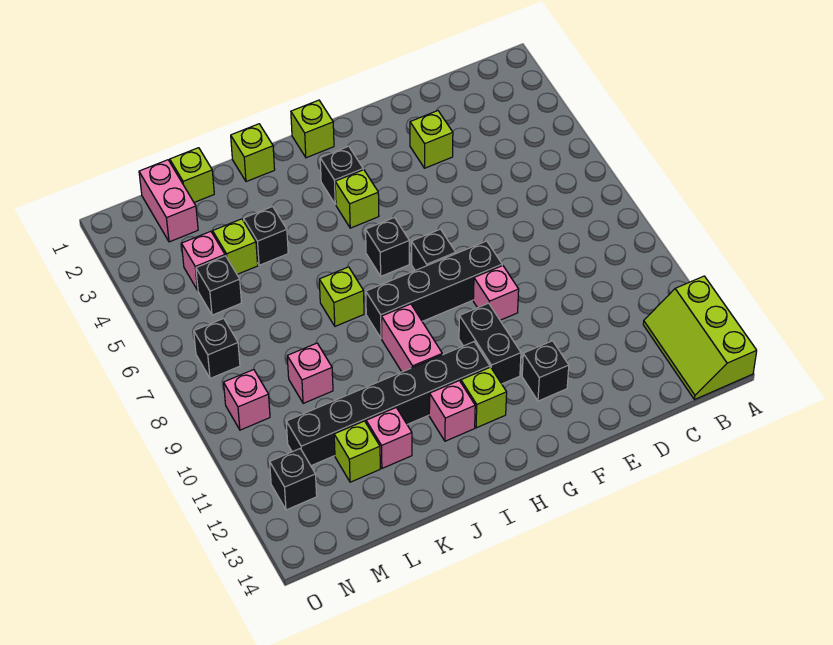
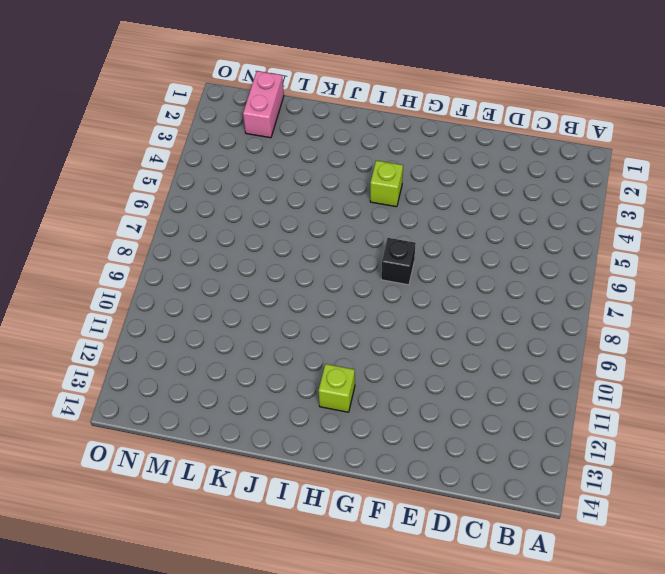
none -> lime slope A12:B14 level 1 top A
none -> lime brick E3 level 1
none -> black brick F8:I8 level 1

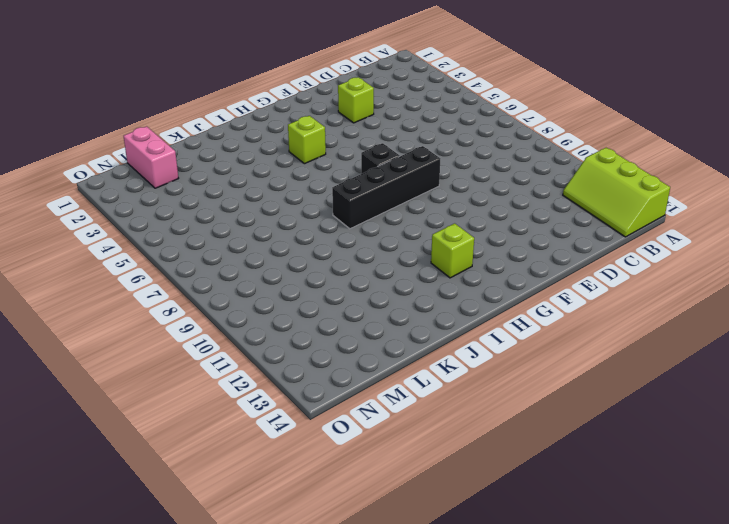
none -> pink brick F9 level 1
none -> black brick F12 level 1
none -> black brick G10:G11 level 1

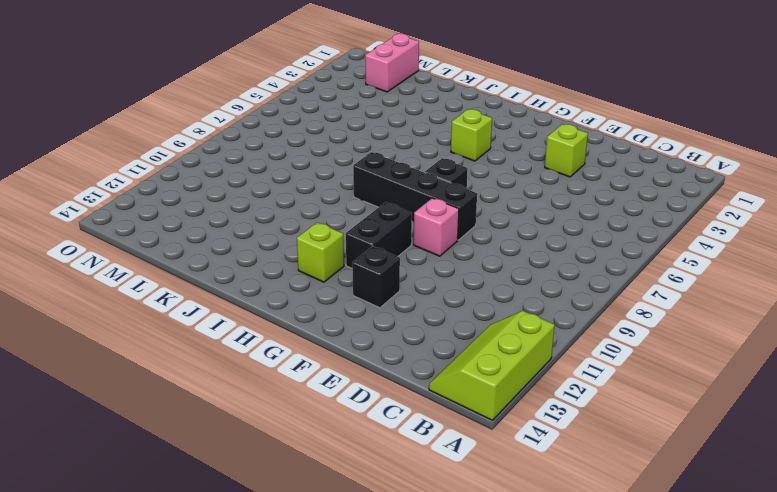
none -> lime brick H1 level 1
none -> black brick H3 level 1
none -> black brick H6 level 1

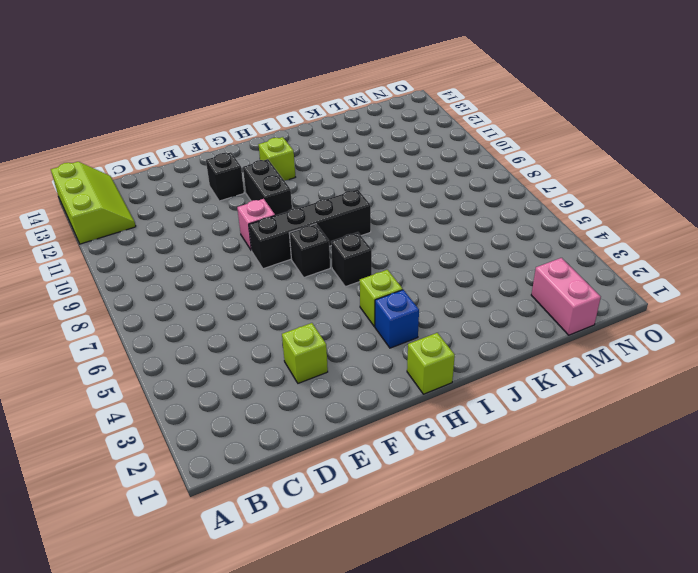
blue brick H3 level 1 -> black brick H3 level 1
none -> black brick H11:M11 level 1
none -> pink brick I9:I10 level 1
none -> pink brick I12 level 1

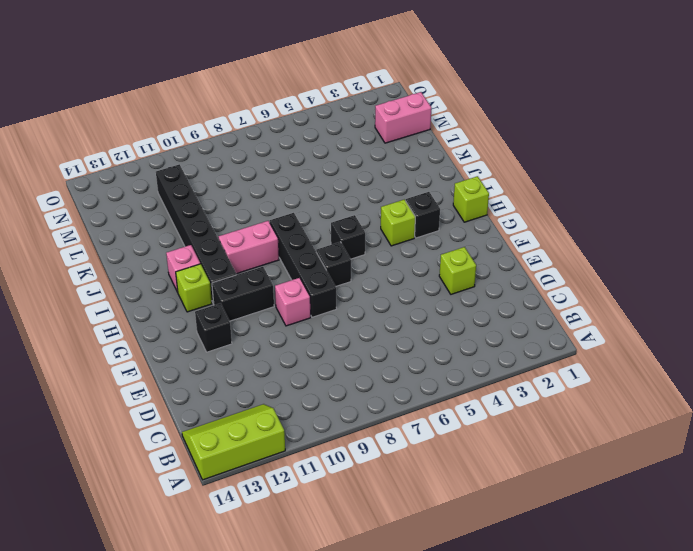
none -> lime brick J1 level 1
none -> lime brick J7 level 1
none -> black brick K4 level 1

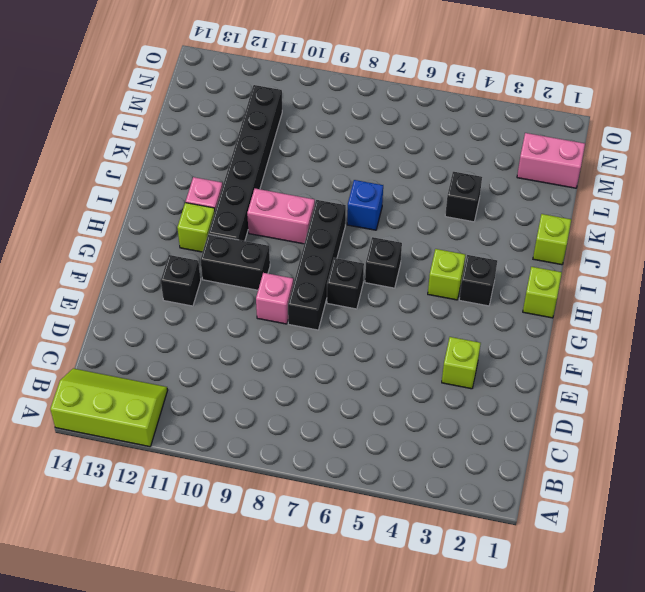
blue brick J7 level 1 -> lime brick J7 level 1
none -> pink brick K12 level 1
none -> lime brick L1 level 1
none -> lime brick L4 level 1

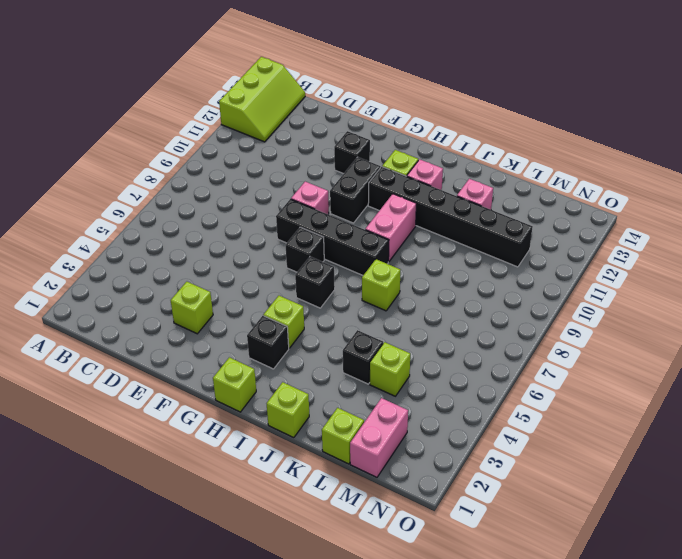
none -> pink brick L9 level 1
none -> lime brick L12 level 1
none -> pink brick M4 level 1

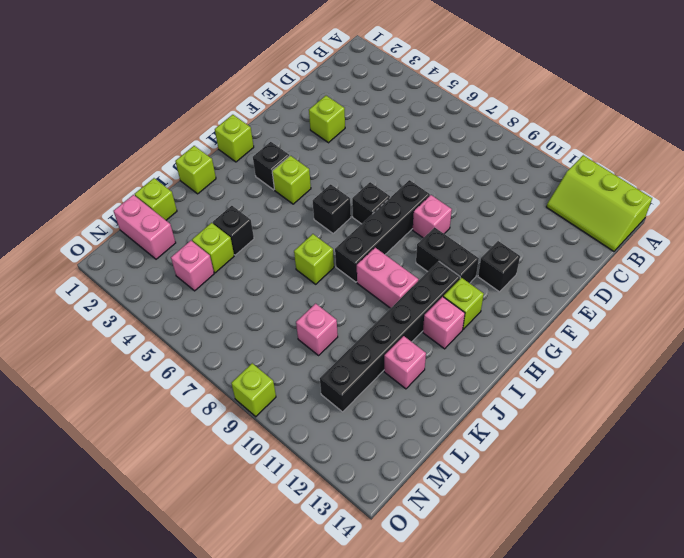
lime brick O9 level 1 -> lime brick L12 level 1
none -> black brick M5 level 1
none -> black brick N7 level 1
none -> pink brick N9 level 1

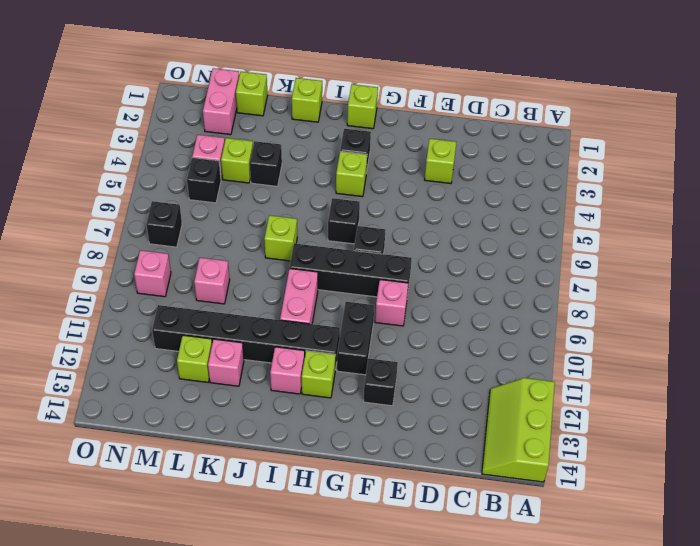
none -> black brick N12 level 1

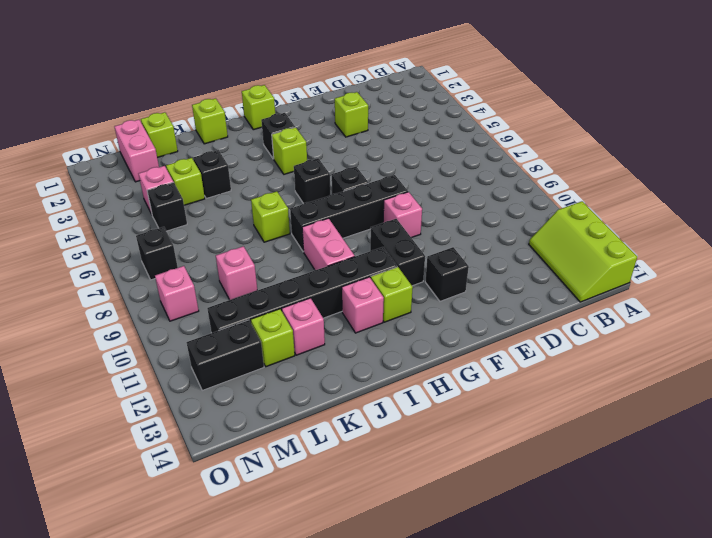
black brick M12:N12 level 1 -> black brick N12 level 1

